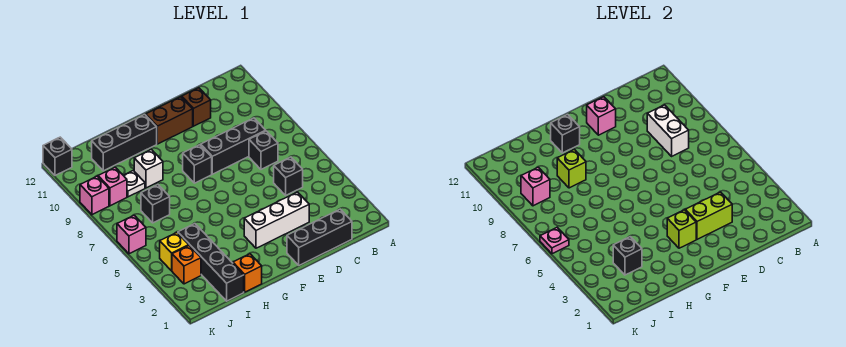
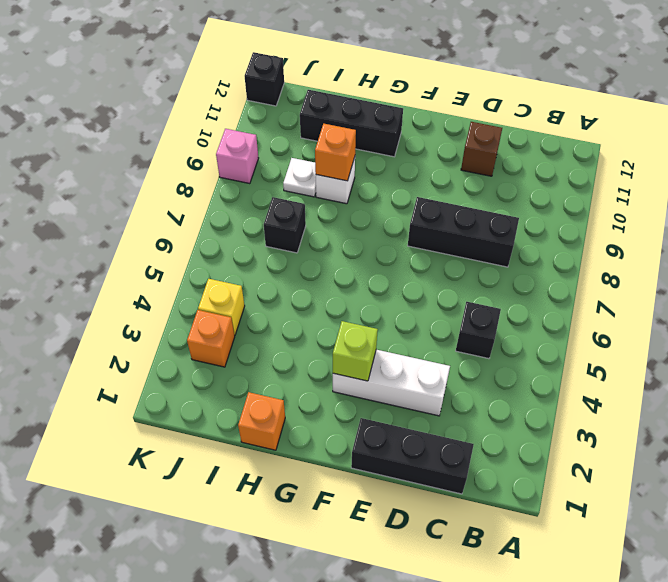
orange brick H9 level 2 -> lime brick H9 level 2
none -> black brick C7 level 1
none -> brown brick E11:F11 level 1
none -> black brick F8 level 1

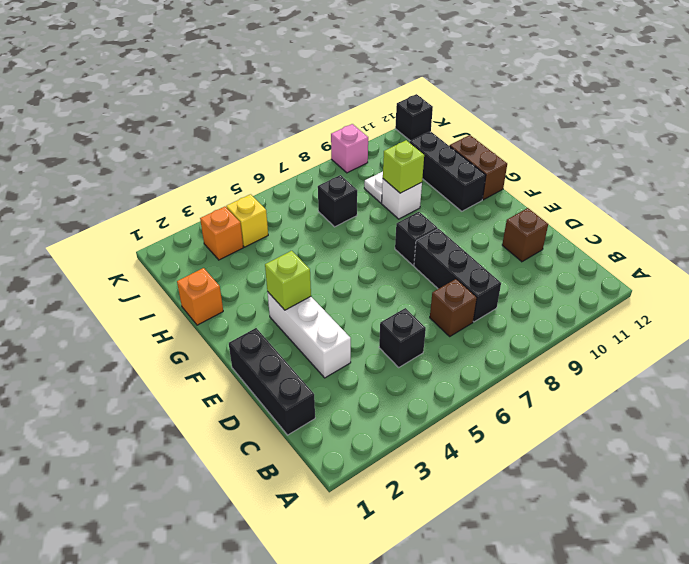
brown brick C7 level 1 -> black brick C7 level 1
brown brick G12:H12 level 1 -> brown brick E11:F11 level 1
none -> black brick I1:I4 level 1
none -> pink brick J9 level 1
none -> pink brick K6 level 1

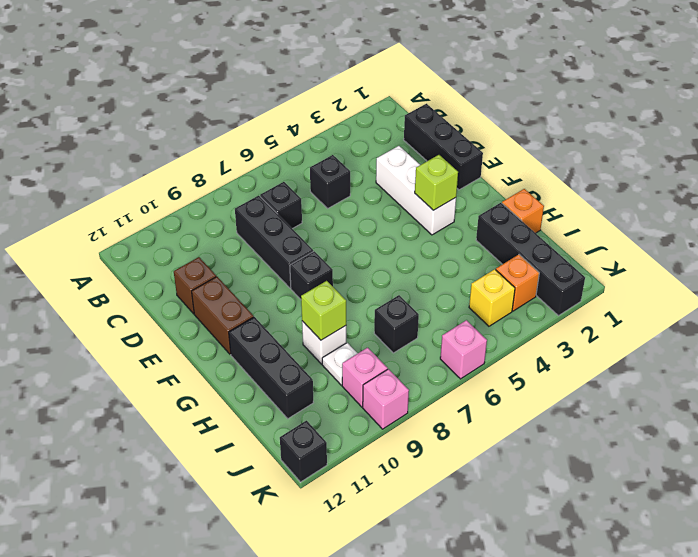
black brick H2:K2 level 1 -> black brick I1:I4 level 1
none -> white brick C8:C9 level 2
none -> lime brick D3:E3 level 2
none -> pink brick E11 level 2

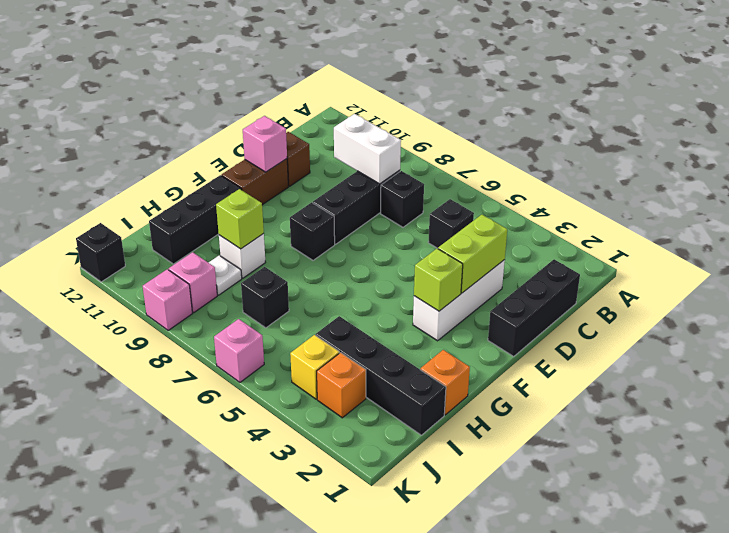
none -> black brick G11 level 2
none -> black brick I3 level 2
none -> pink brick J9 level 2

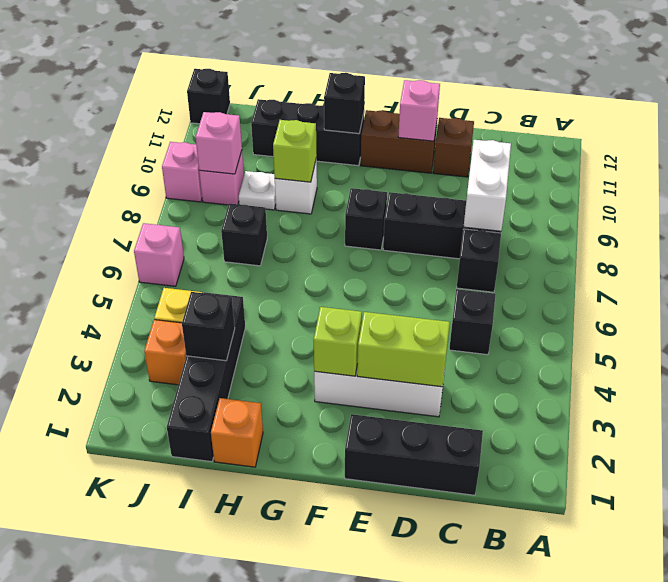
none -> pink plate K6 level 2

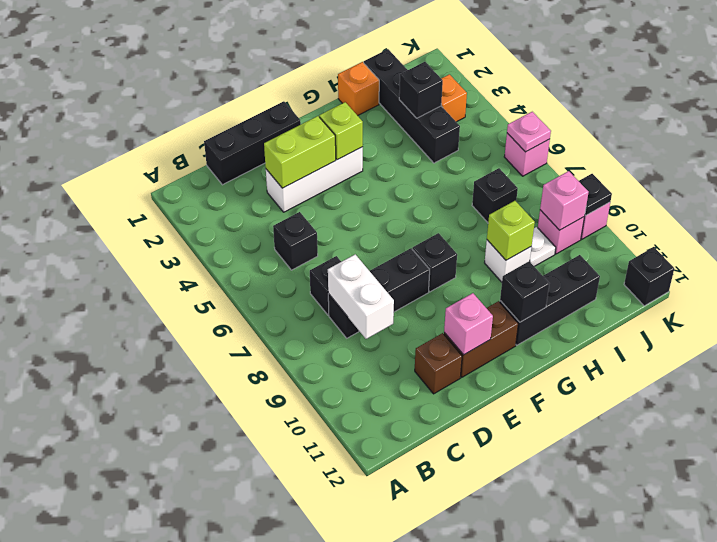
black plate K9 level 2 -> none
none -> yellow brick J4 level 1

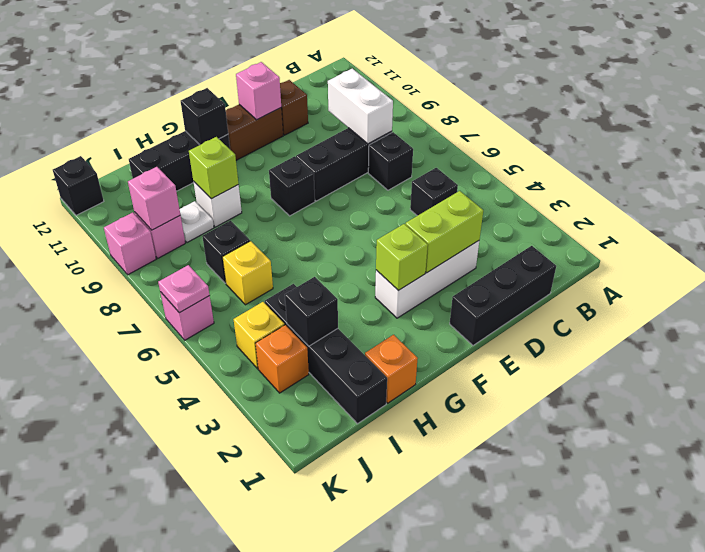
yellow brick I6 level 1 -> none

